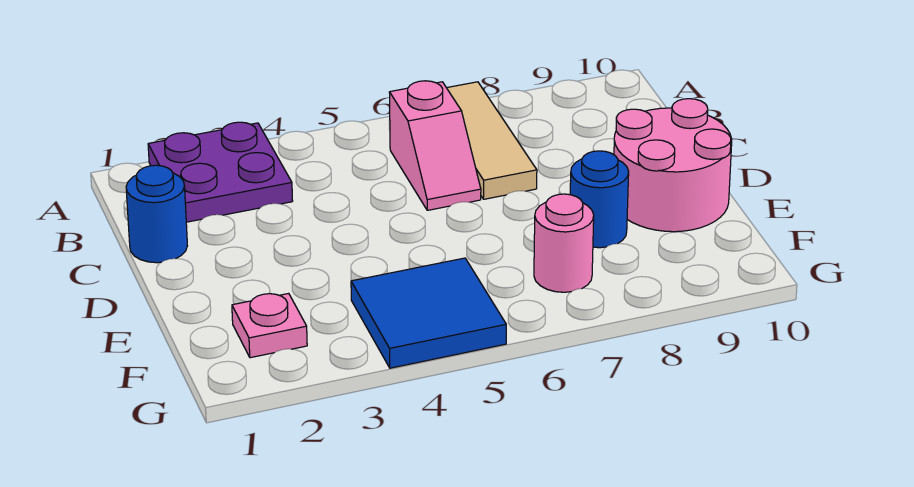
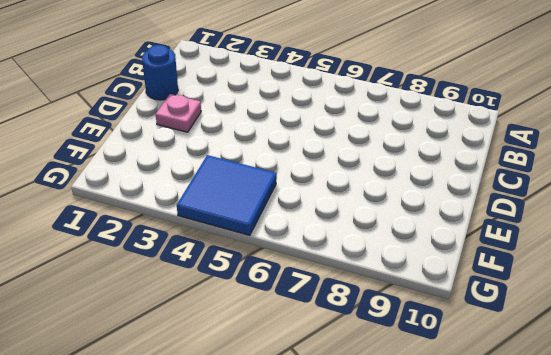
pink plate D2 level 1 -> pink plate F2 level 1
none -> purple plate A2:B3 level 1
none -> tan tile A7:C7 level 1

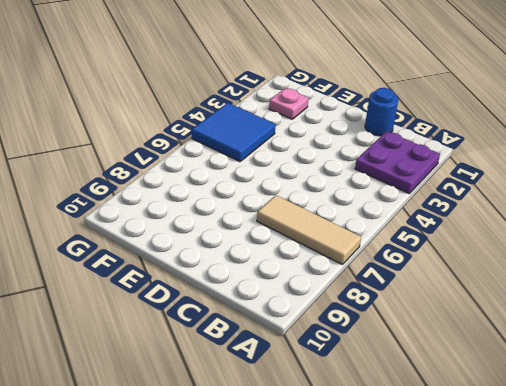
none -> pink slope B6:C6 level 1 top B
none -> pink round brick D9:E10 level 1

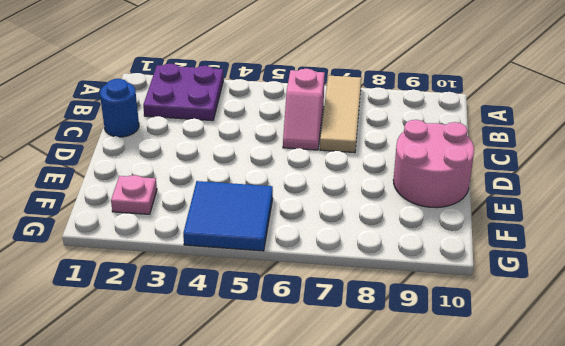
none -> blue round brick E8 level 1
none -> pink round brick F7 level 1

